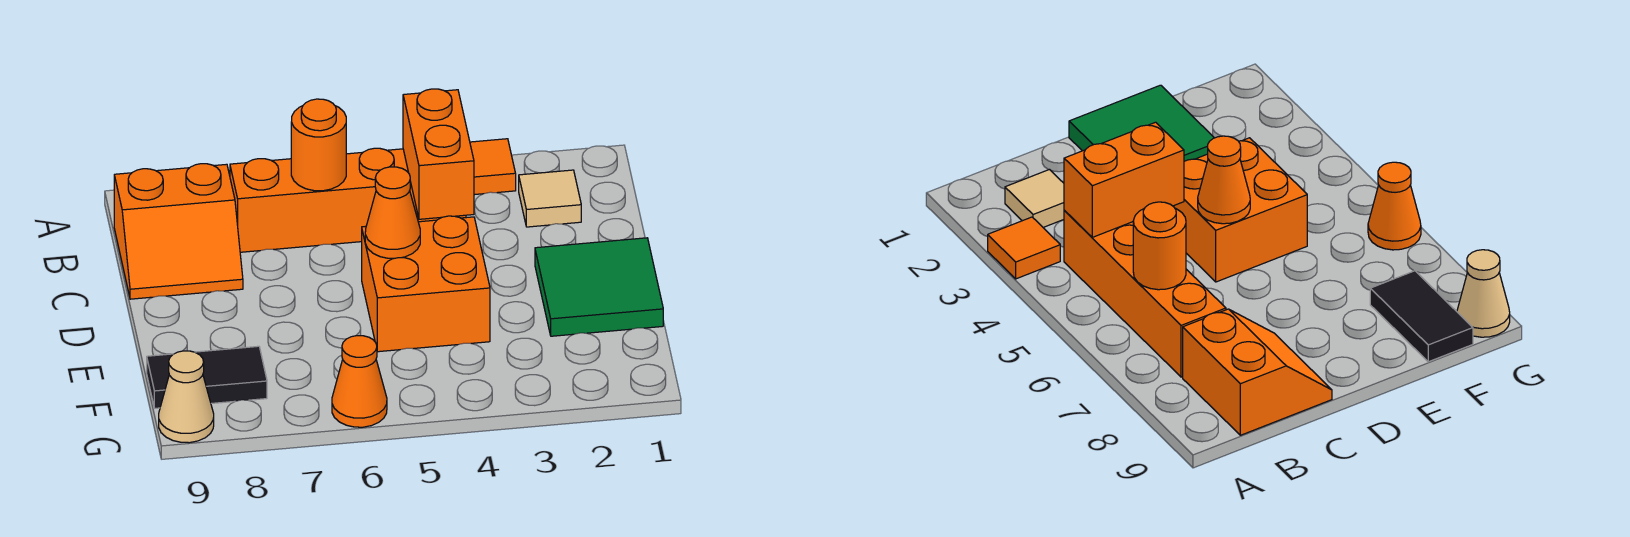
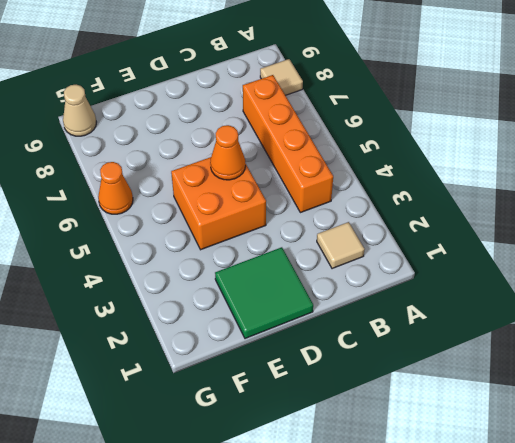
tan tile A8 level 1 -> none
none -> orange tile A3 level 1
none -> orange slope B8:C9 level 1 top B
none -> black tile F8:F9 level 1

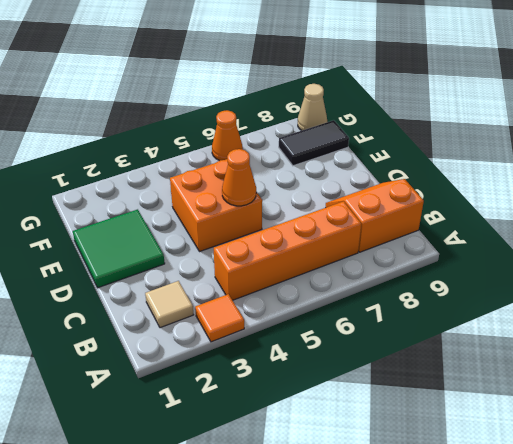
none -> orange brick B4:C4 level 2
none -> orange round brick B6 level 2

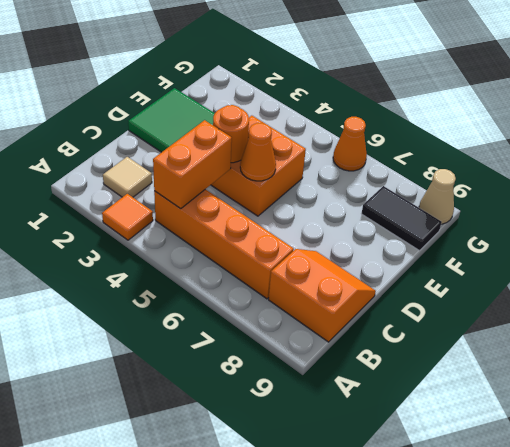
orange round brick D4 level 2 -> orange round brick B6 level 2

